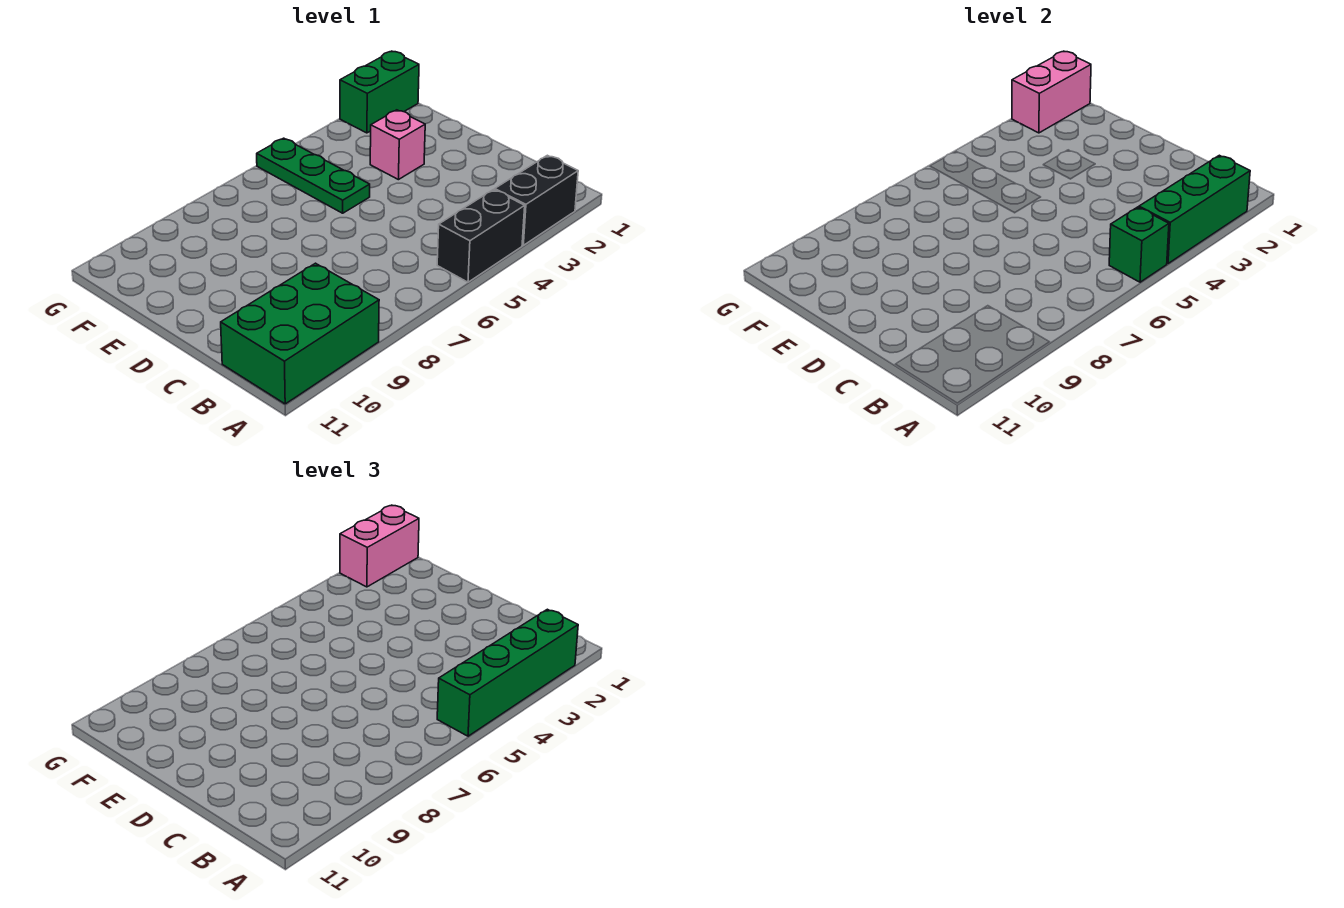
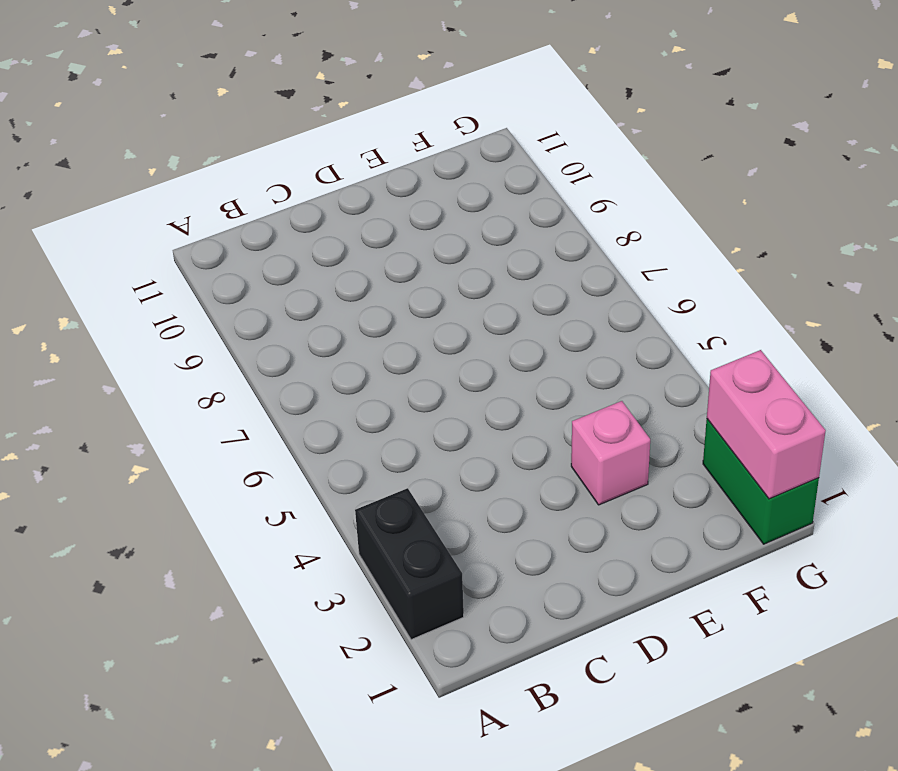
none -> black brick A4:A5 level 1
none -> green brick A9:B11 level 1

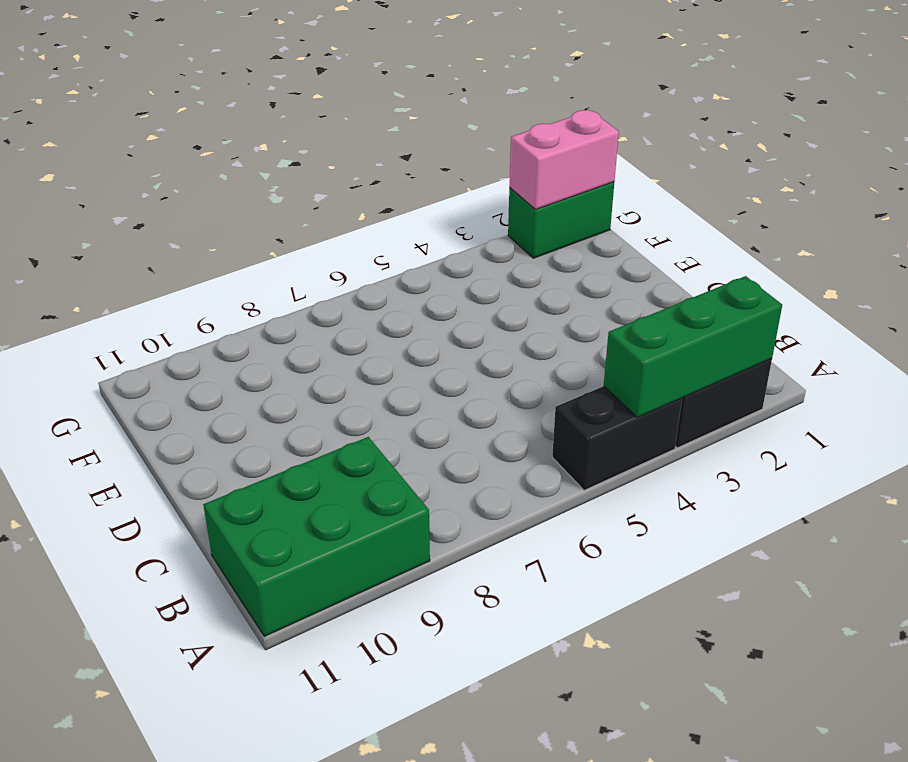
none -> pink brick E3 level 1
none -> green plate E5:G5 level 1

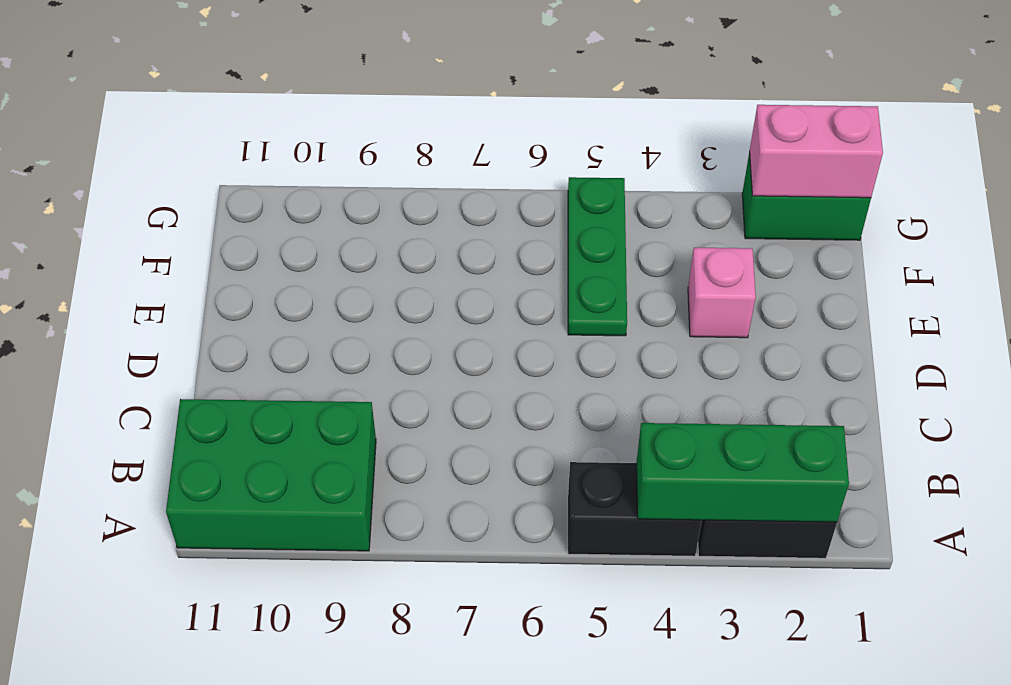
none -> green brick A5 level 2
none -> green brick A2:A5 level 3

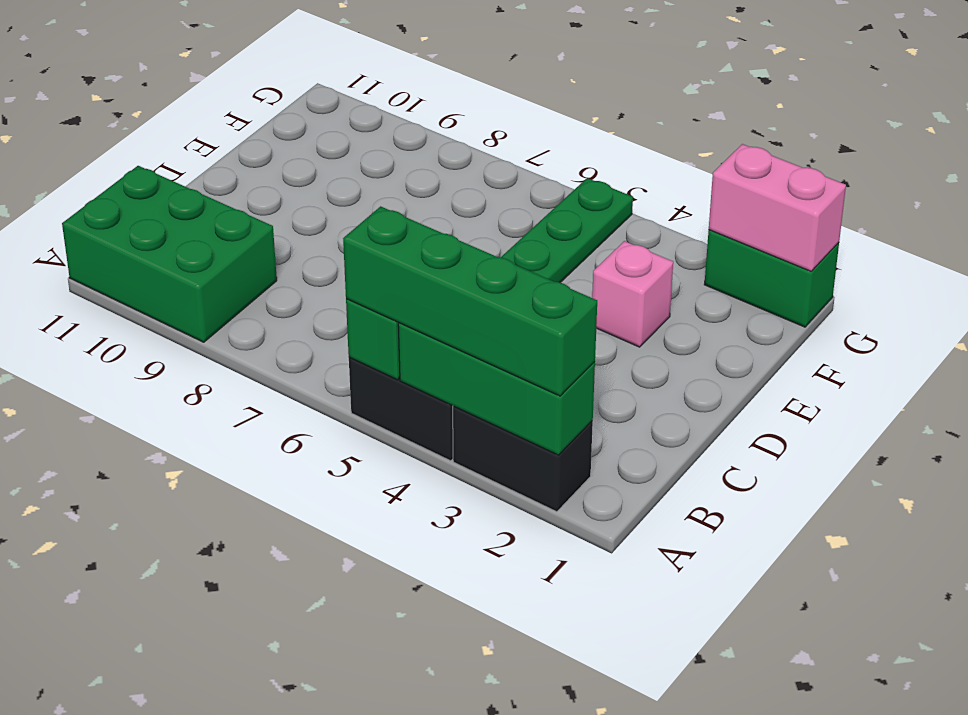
none -> pink brick G1:G2 level 3

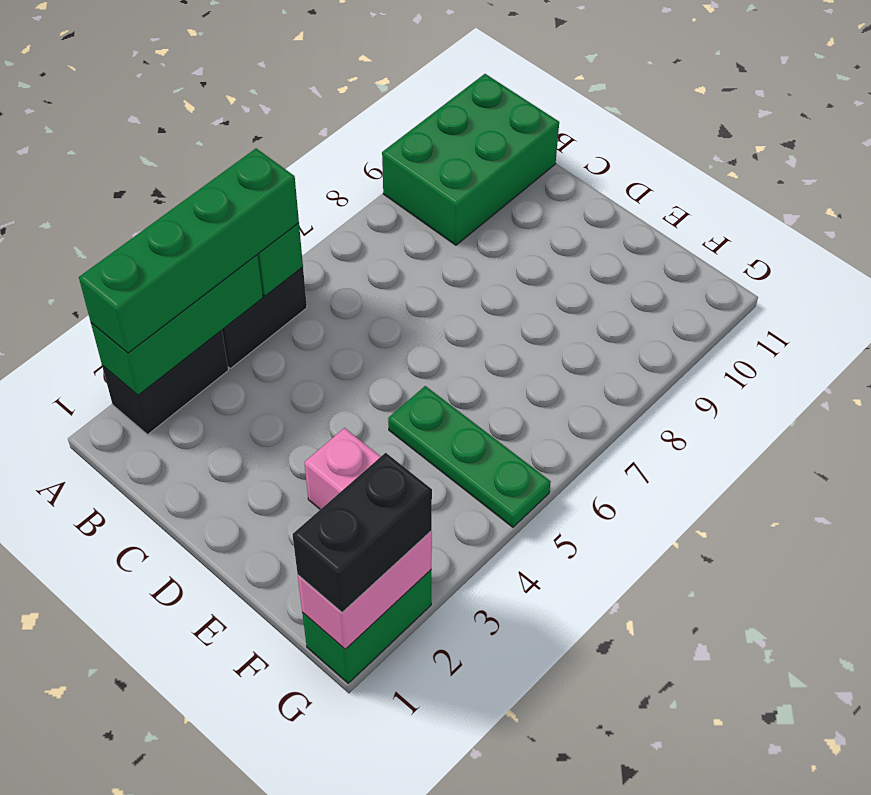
black brick G1:G2 level 3 -> pink brick G1:G2 level 3

